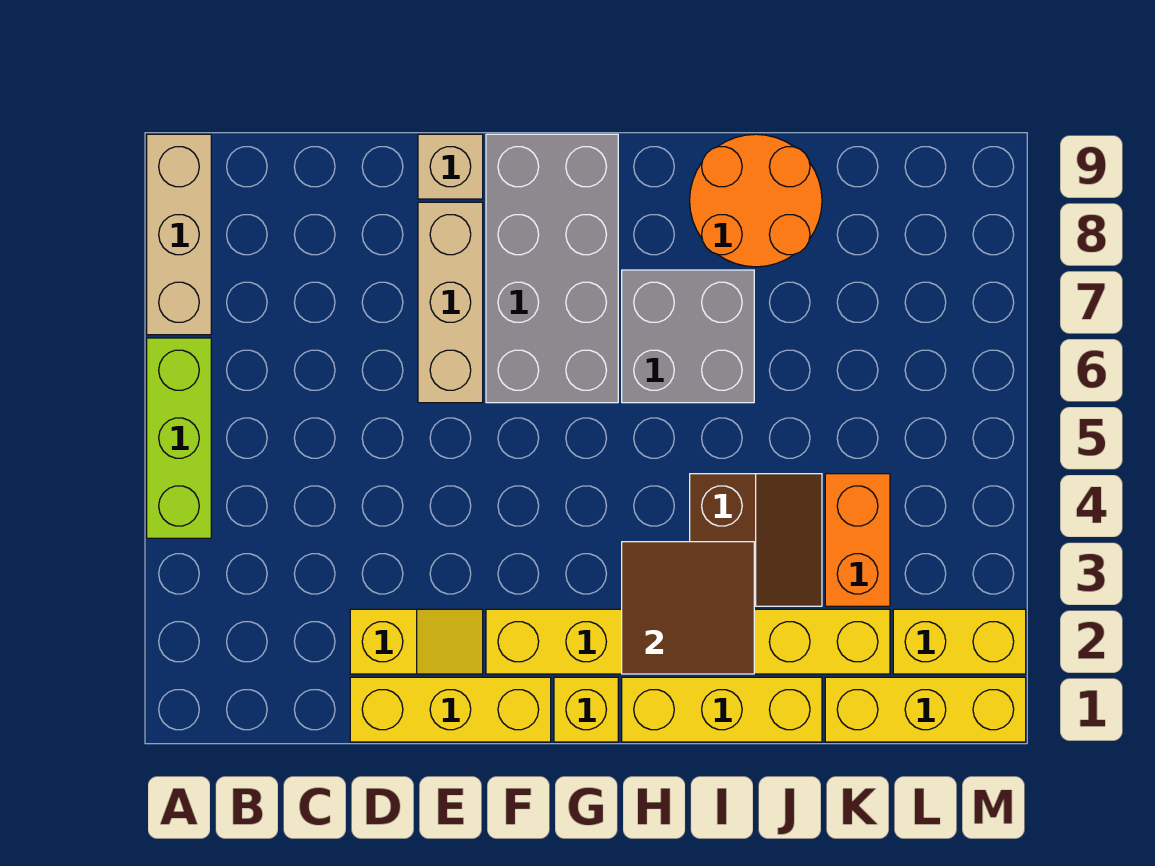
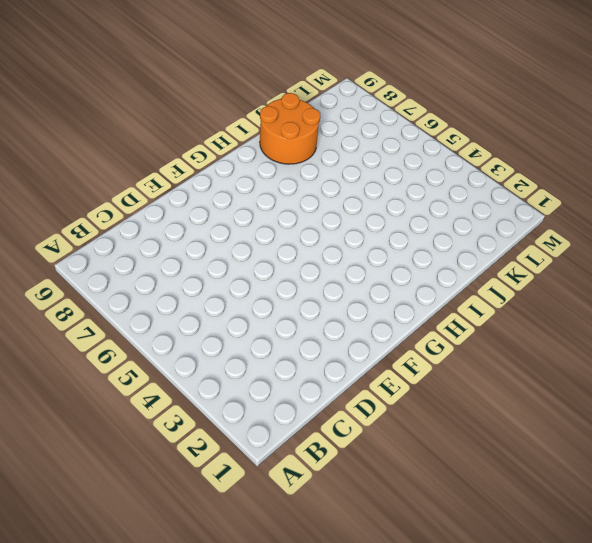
none -> lime brick A4:A6 level 1
none -> tan brick A7:A9 level 1
none -> yellow brick D1:F1 level 1

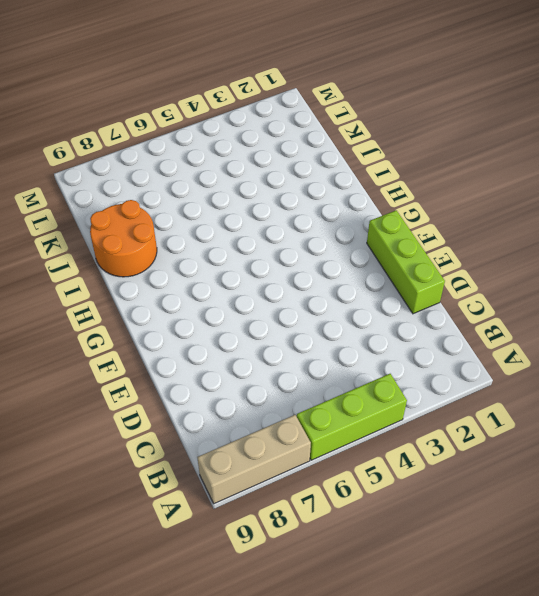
lime brick D1:F1 level 1 -> yellow brick D1:F1 level 1
none -> yellow slope D2:E2 level 1 top D
none -> tan brick E6:E8 level 1
none -> tan brick E9 level 1

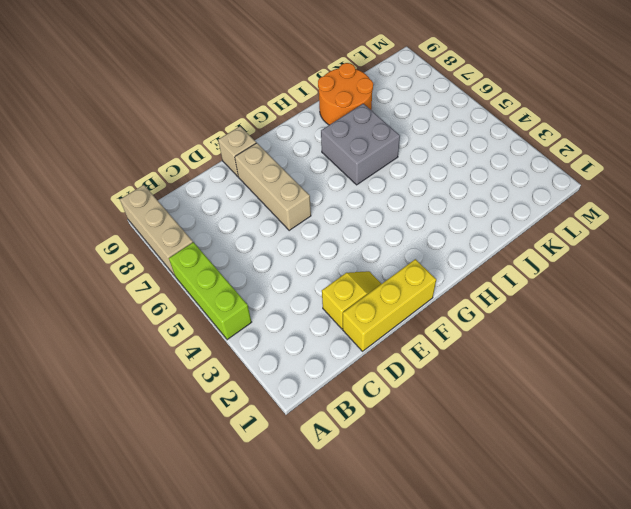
none -> yellow brick F2:K2 level 1
none -> grey brick F6:G9 level 1
none -> yellow brick G1 level 1

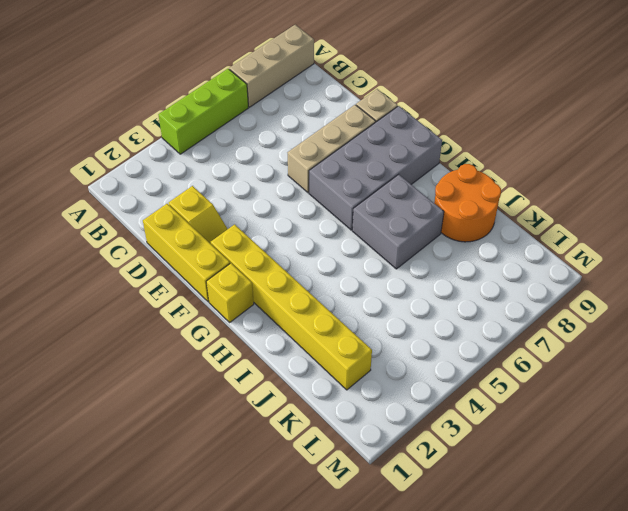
none -> yellow brick H1:J1 level 1
none -> brown slope I3:J4 level 1 top I
none -> yellow brick K1:M1 level 1

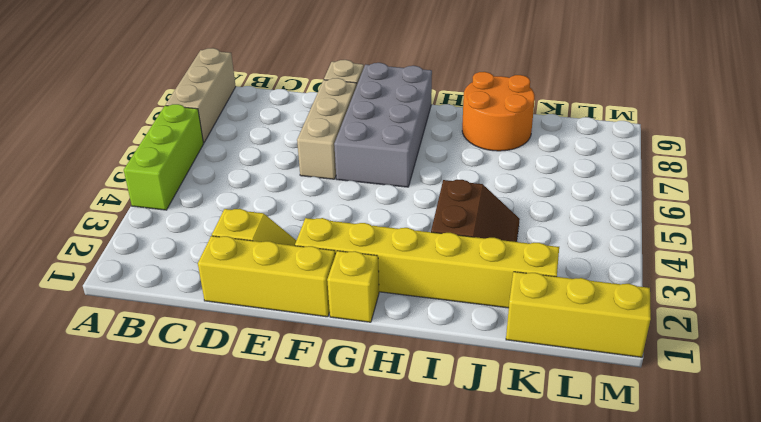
none -> yellow brick H1:J1 level 1
none -> grey brick H6:I7 level 1
none -> orange brick K3:K4 level 1

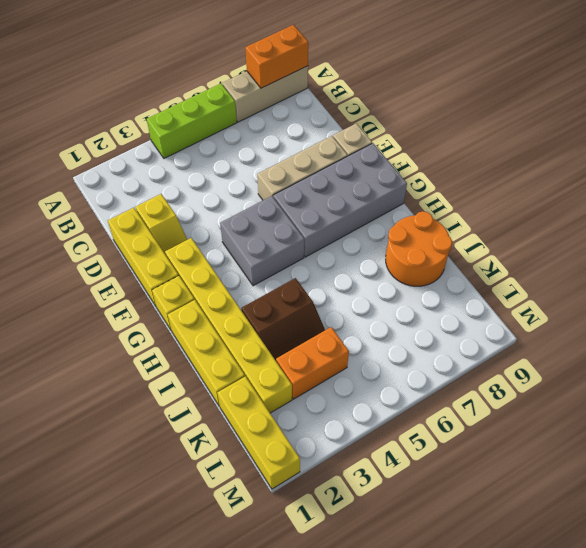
orange brick A8:A9 level 2 -> none
grey brick F4:G5 level 1 -> grey brick H6:I7 level 1
none -> yellow brick L2:M2 level 1
none -> brown tile H2:I3 level 2

